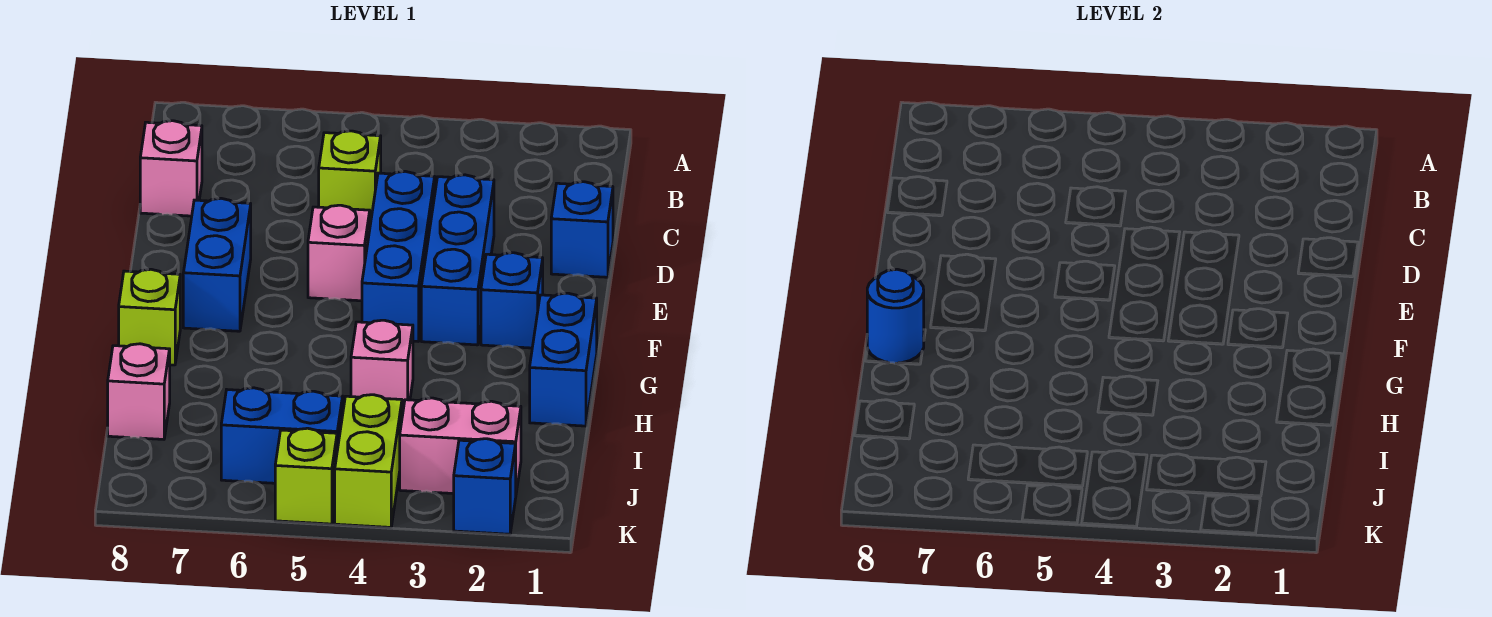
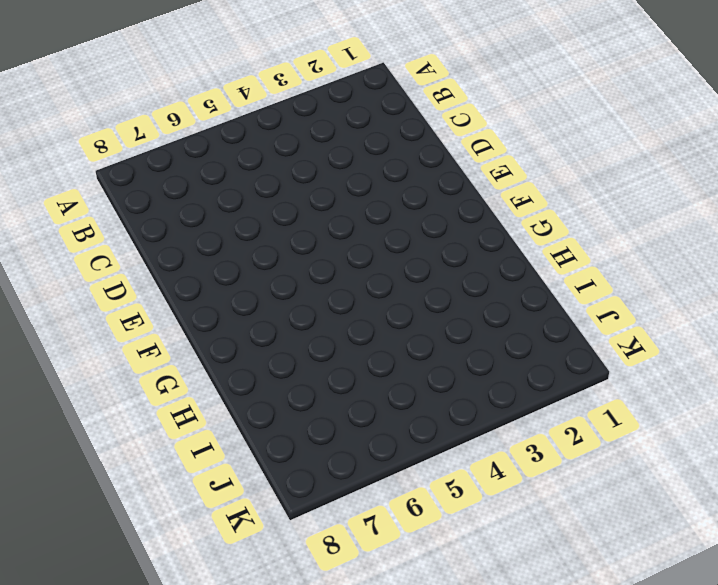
none -> lime brick C5 level 1
none -> pink brick C8 level 1
none -> blue brick D1 level 1

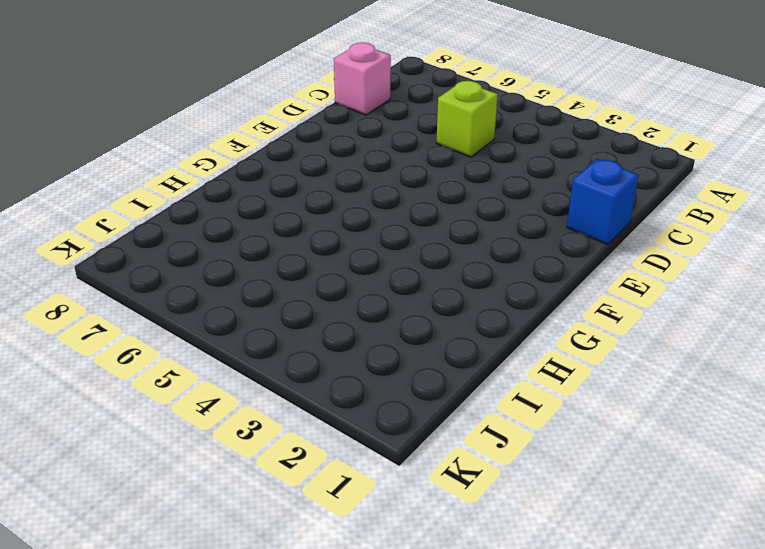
none -> blue brick D3:F3 level 1
none -> blue brick D4:F4 level 1
none -> pink brick E5 level 1

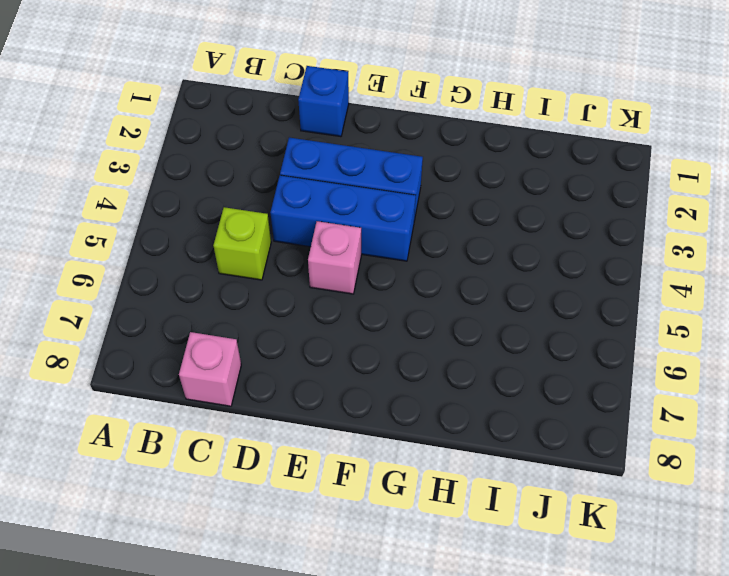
none -> blue brick E7:F7 level 1
none -> blue brick F2 level 1
none -> blue brick G1:H1 level 1

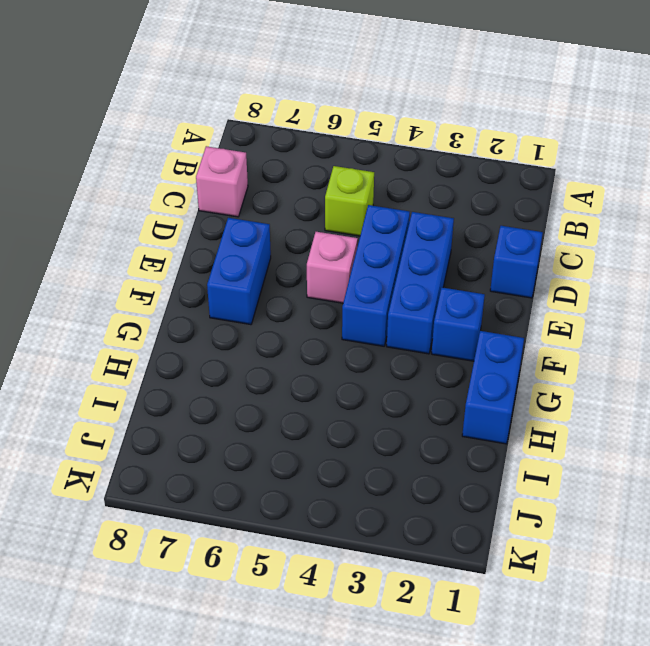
none -> lime brick G8 level 1
none -> pink brick H4 level 1
none -> pink brick I8 level 1

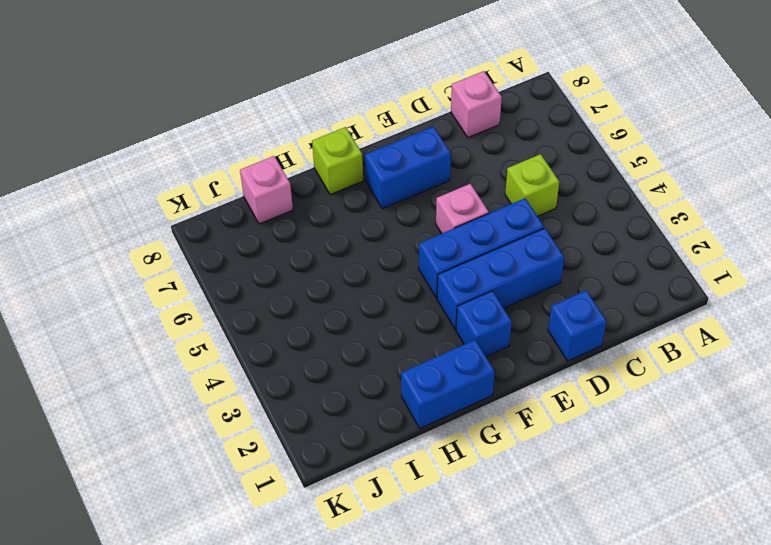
none -> pink brick H4 level 1
none -> pink brick J2:J3 level 1
none -> lime brick J4:K4 level 1

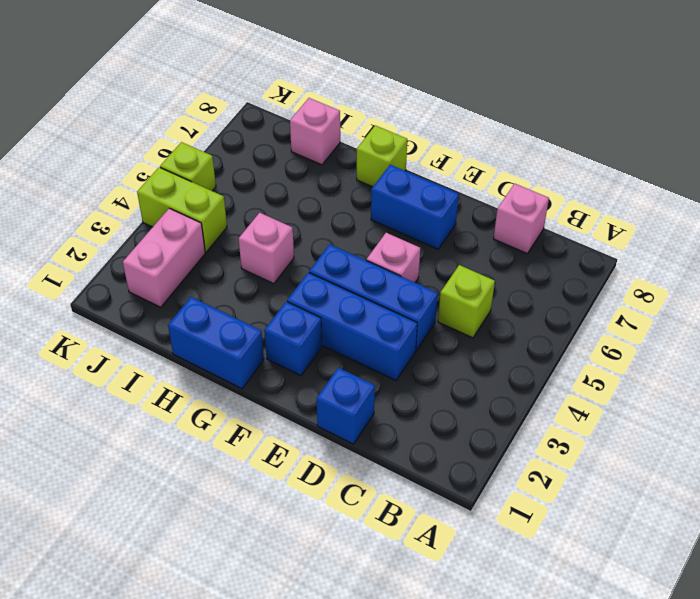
none -> blue brick J5:J6 level 1
none -> blue brick K2 level 1
none -> blue round brick G8 level 2

